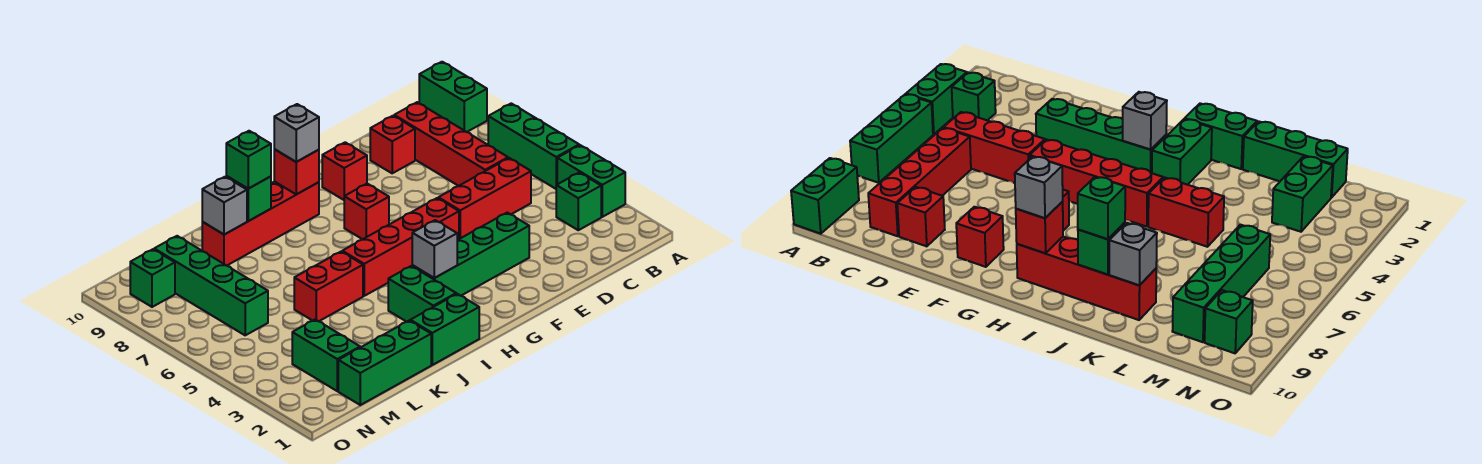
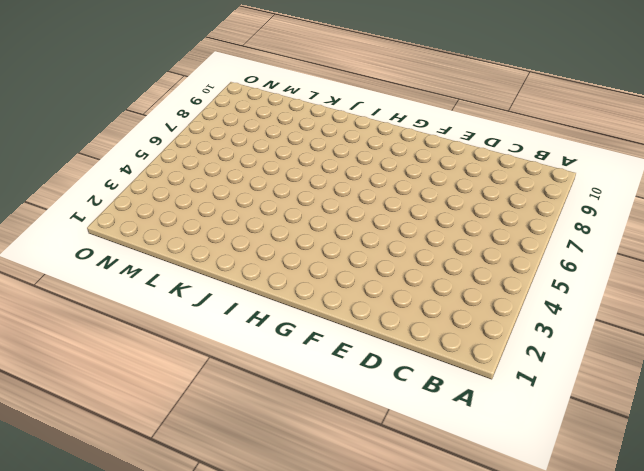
none -> green brick A3:A4 level 1
none -> green brick A5:A7 level 1
none -> green brick A9:A10 level 1

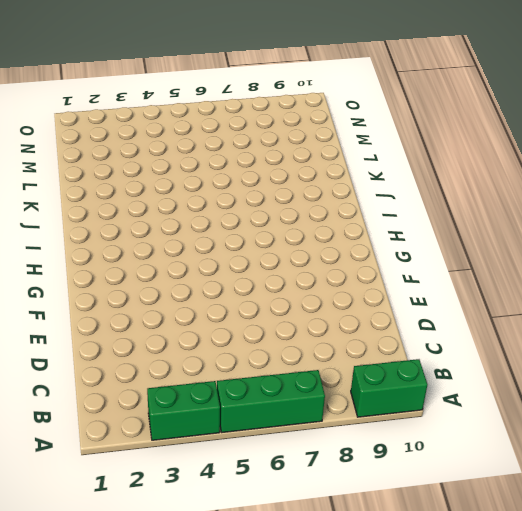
none -> green brick B3 level 1
none -> red brick C5:E5 level 1
none -> red brick C6:C9 level 1

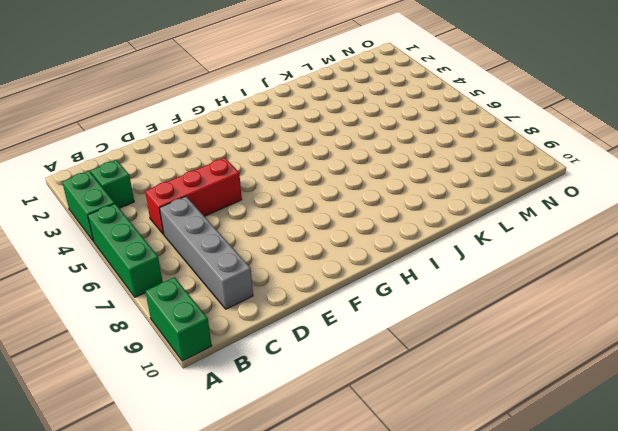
grey brick C6:C9 level 1 -> red brick C6:C9 level 1
none -> red brick D9 level 1
none -> green brick E3:H3 level 1
none -> red brick F5:I5 level 1

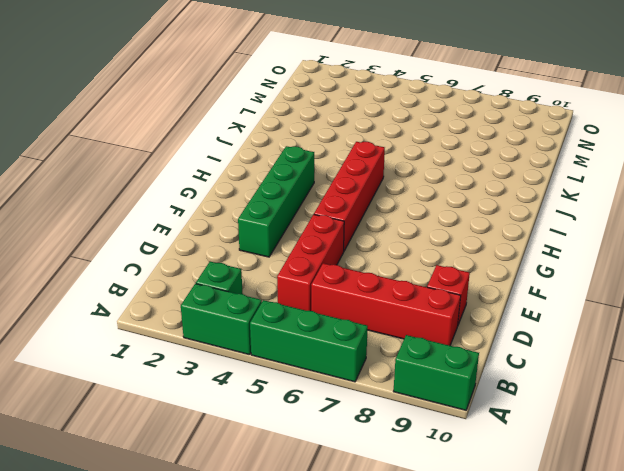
none -> red brick F9 level 1
none -> red brick G7 level 1
none -> red brick H9:K9 level 1

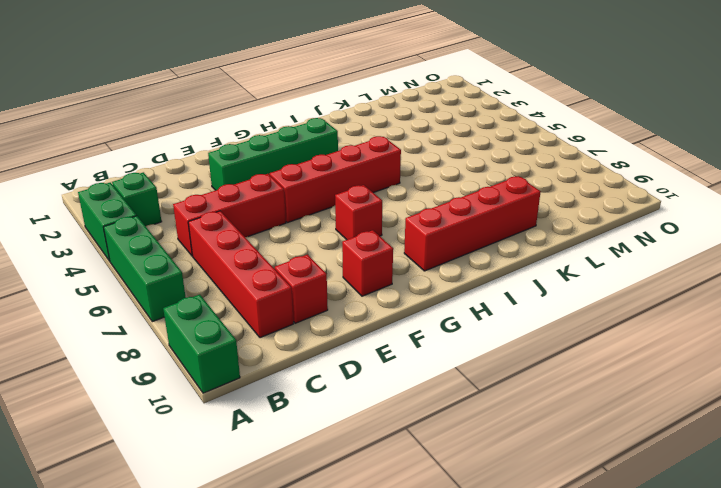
none -> green brick I1:J1 level 1
none -> green brick I2:I3 level 1
none -> red brick J5:K5 level 1

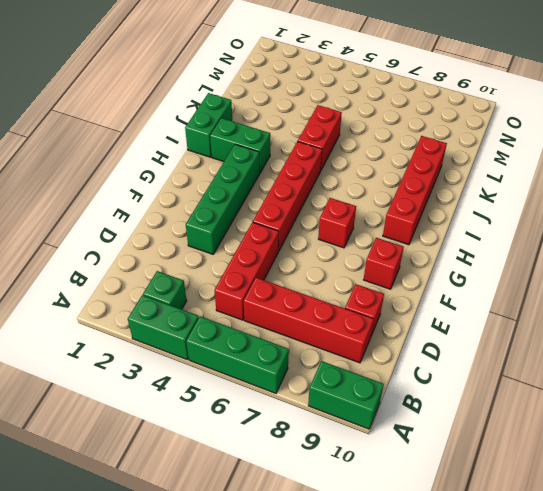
none -> green brick K1:M1 level 1
none -> green brick M2:M3 level 1
none -> green brick M6:M9 level 1

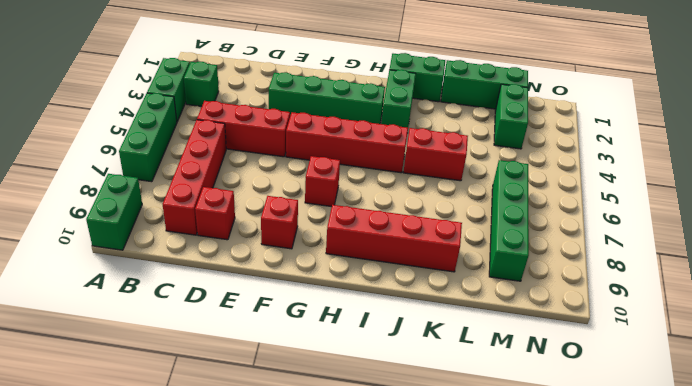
none -> green brick N9 level 1
none -> grey brick H3 level 2
none -> red brick H9 level 2

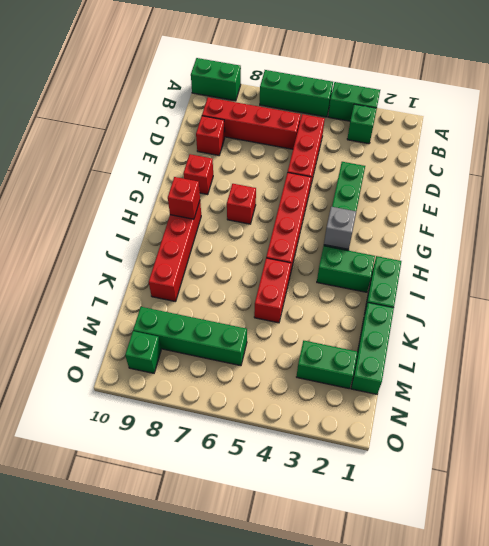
none -> green brick J9 level 2
none -> grey brick K9 level 2
none -> grey brick H9 level 3

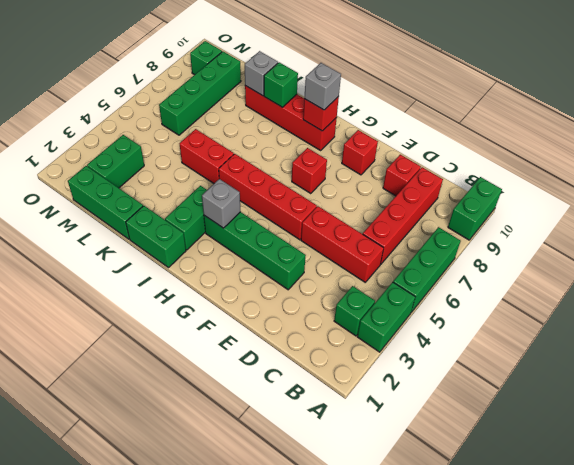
none -> green brick J9 level 3

